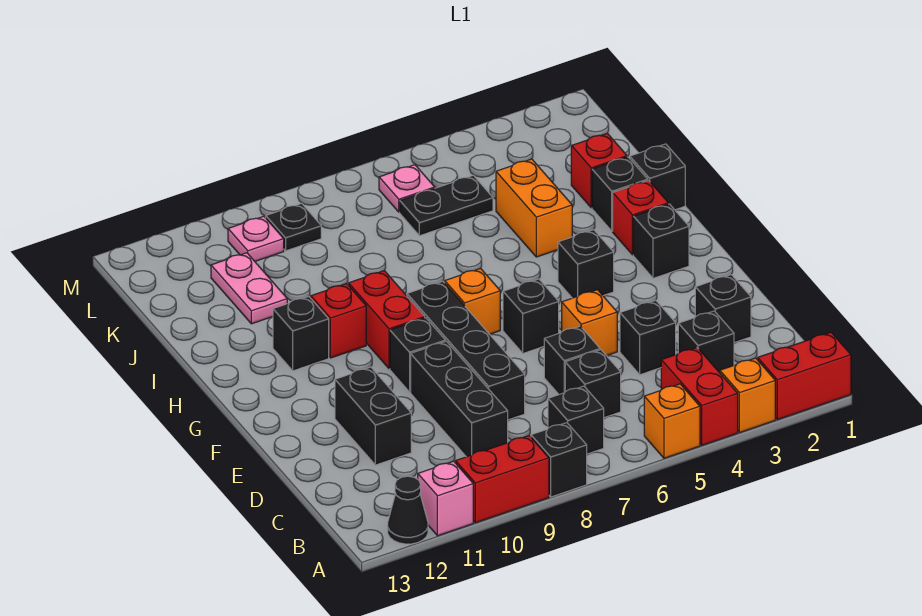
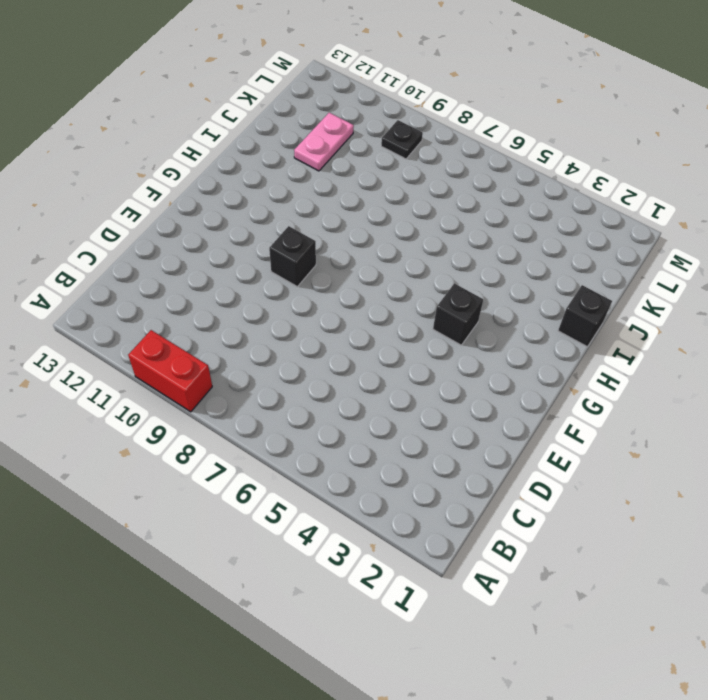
none -> red brick A1:A2 level 1
none -> orange brick A3 level 1
none -> red brick A4:B4 level 1
none -> orange brick A5 level 1

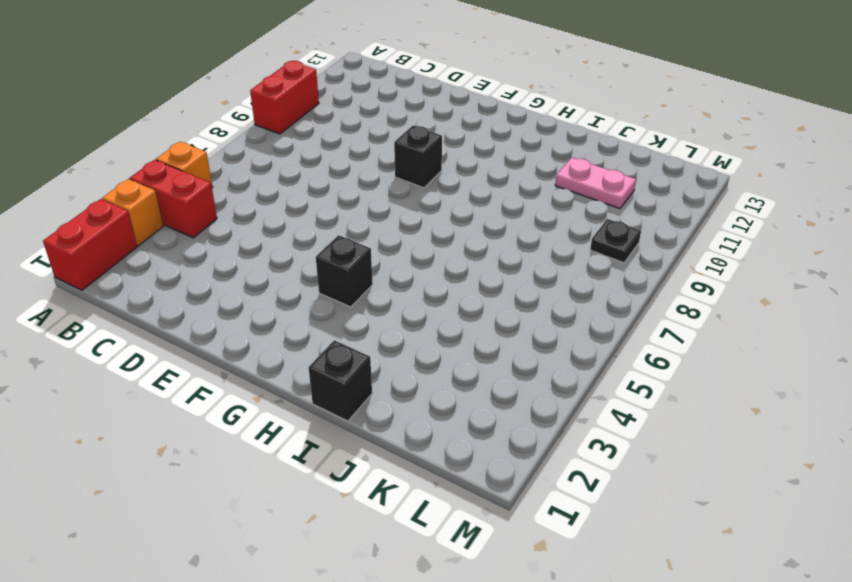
none -> black brick A8 level 1
none -> pink brick A11 level 1
none -> black cone A12 level 1
none -> black brick B7 level 1

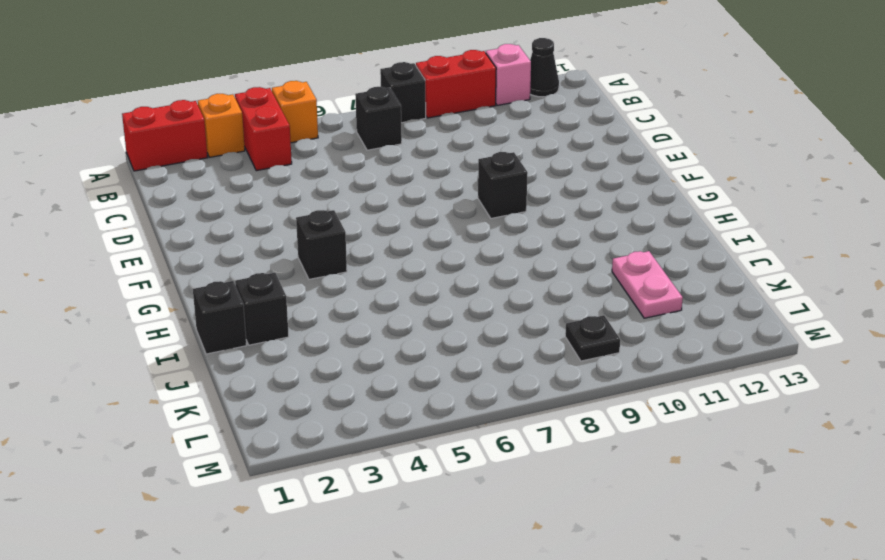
none -> black brick C3 level 1
none -> black brick C6 level 1
none -> black brick C9:E9 level 1
none -> black brick D2 level 1

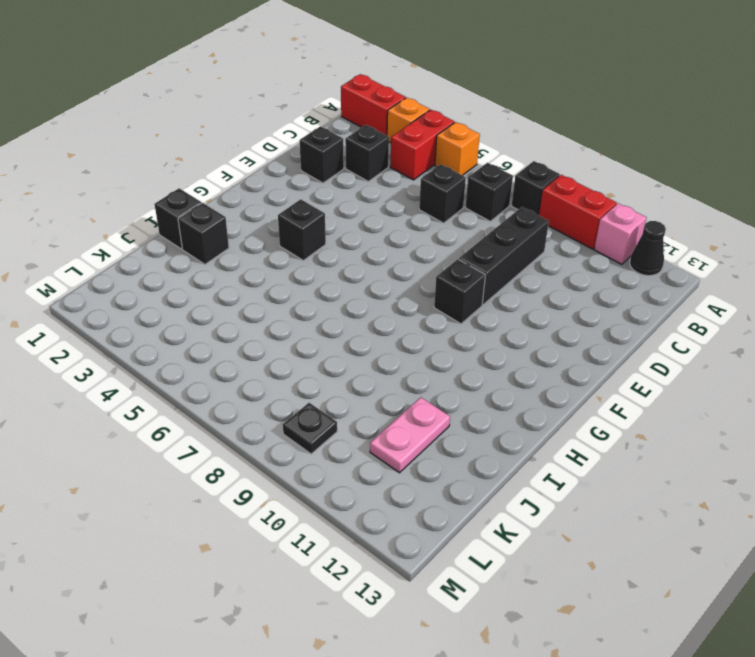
none -> black brick D4 level 1
none -> black brick D6 level 1
none -> black brick D8:G8 level 1
none -> black brick D11:E11 level 1

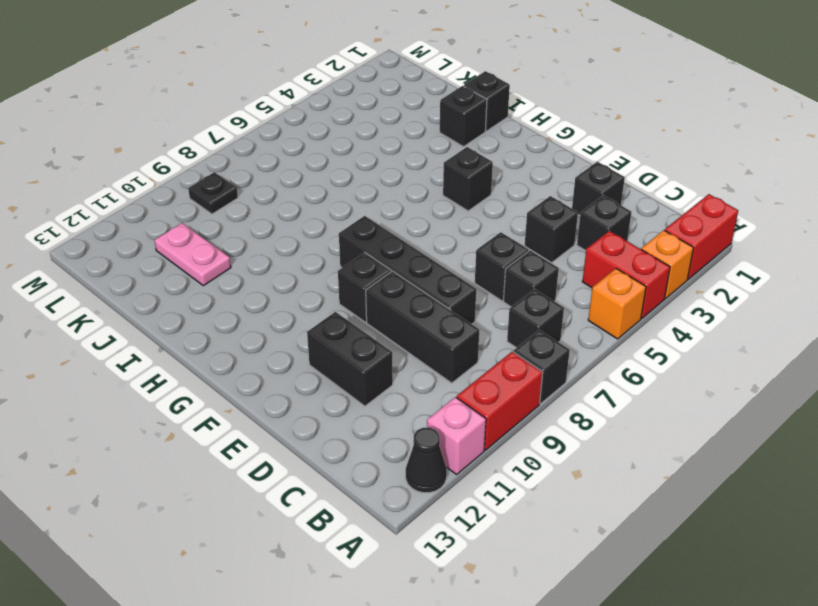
none -> orange brick E5 level 1
none -> black brick F6 level 1
none -> black brick G2 level 1
none -> orange brick G7 level 1

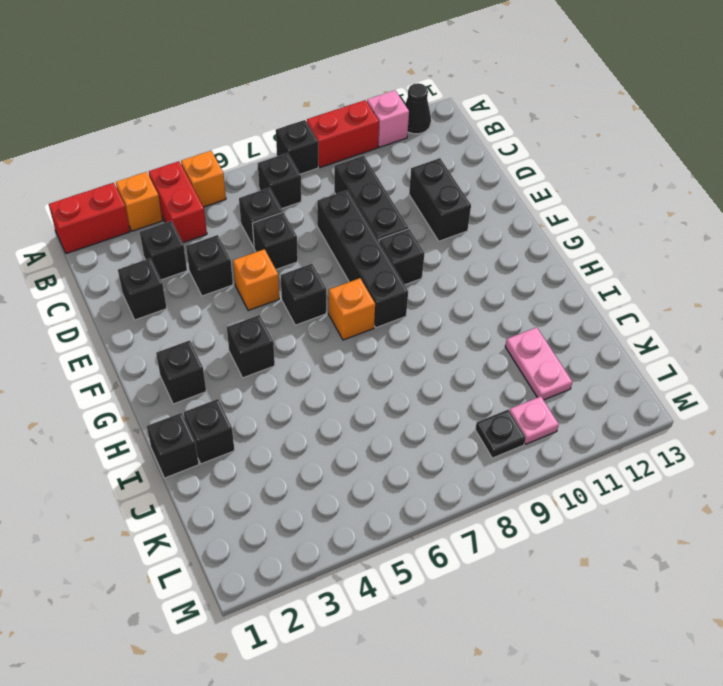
none -> red brick G9:H9 level 1
none -> red brick H2 level 1
none -> red brick H10 level 1
none -> black brick H11 level 1

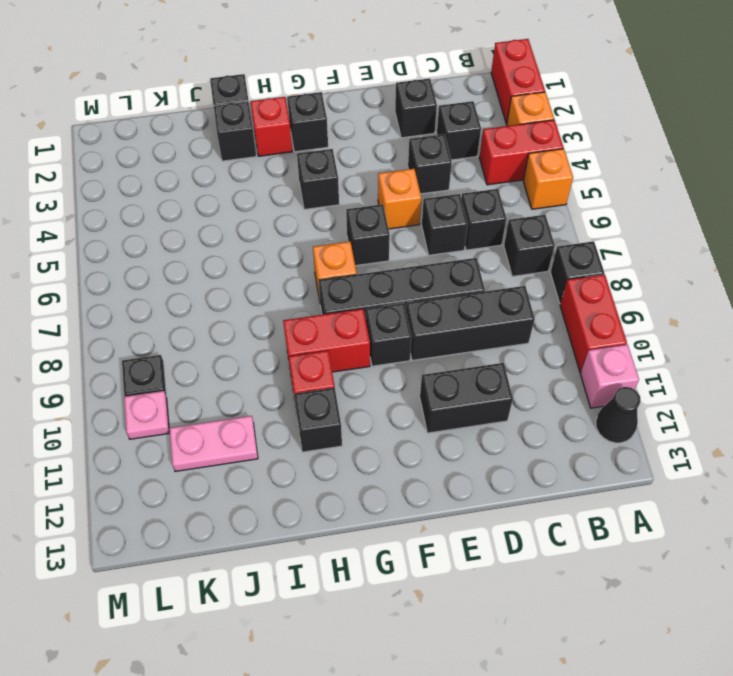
none -> orange brick I4:J4 level 1
none -> red brick J2 level 1
none -> black plate K5:K6 level 1
none -> pink plate L6 level 1

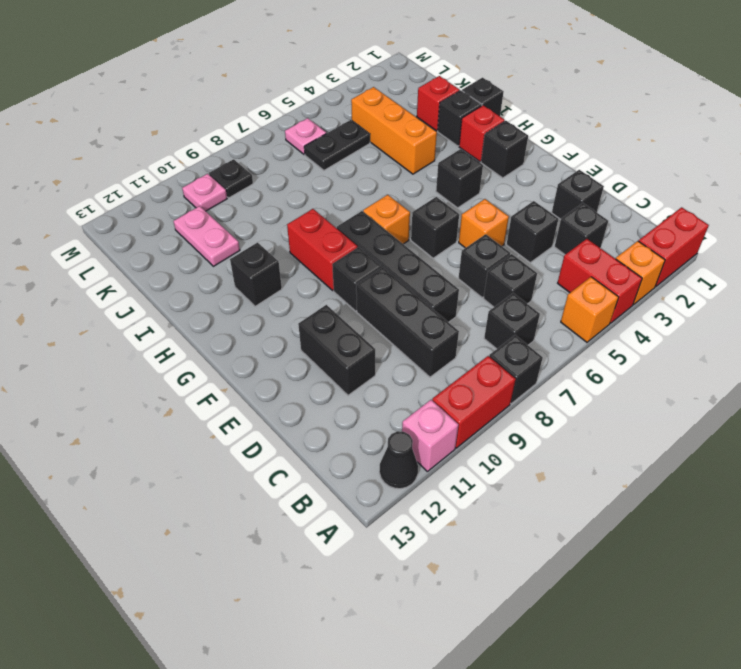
orange brick I4:K4 level 1 -> orange brick I4:J4 level 1
none -> red brick H10 level 1

